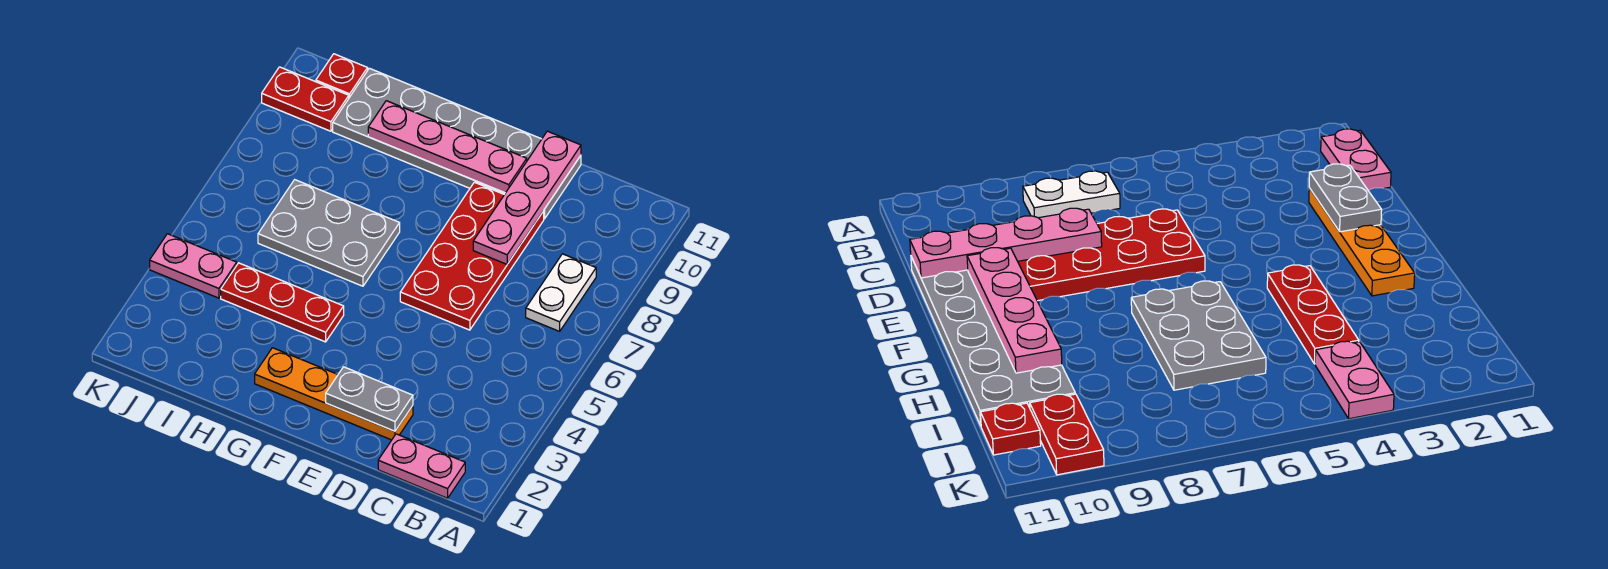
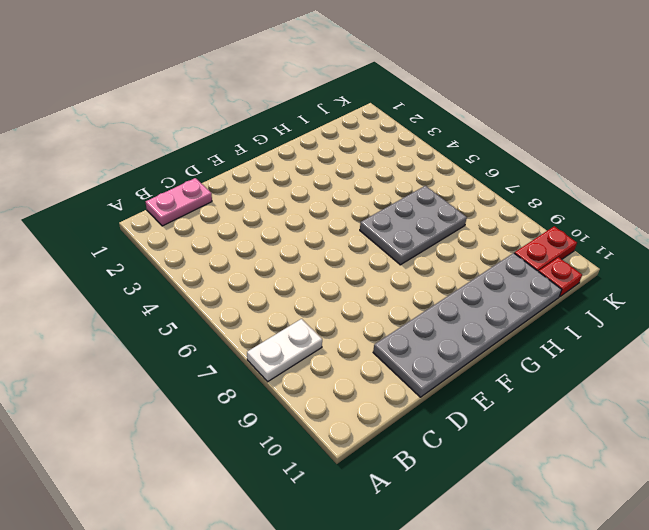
white plate A8:B8 level 1 -> white plate B7:B8 level 1
none -> orange plate D2:G2 level 1
none -> red plate D6:E9 level 1
none -> red plate G4:I4 level 1

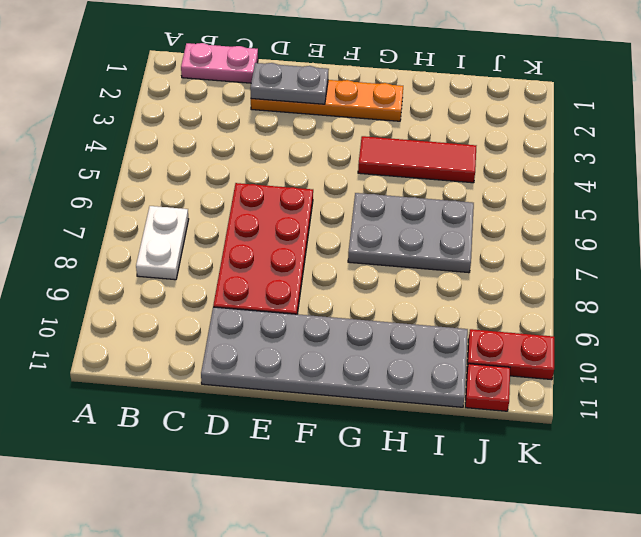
red tile G4:I4 level 1 -> red plate G4:I4 level 1
none -> pink plate J4:K4 level 1
none -> pink plate D8:D11 level 2
none -> pink plate E10:H10 level 2

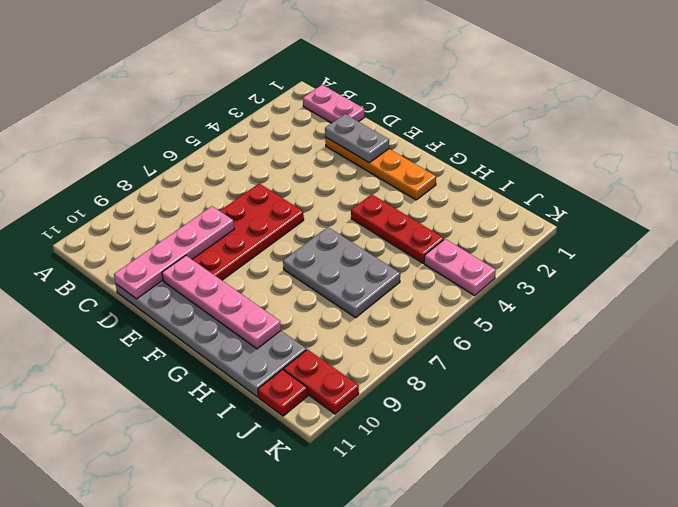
none -> white plate B7:B8 level 1

